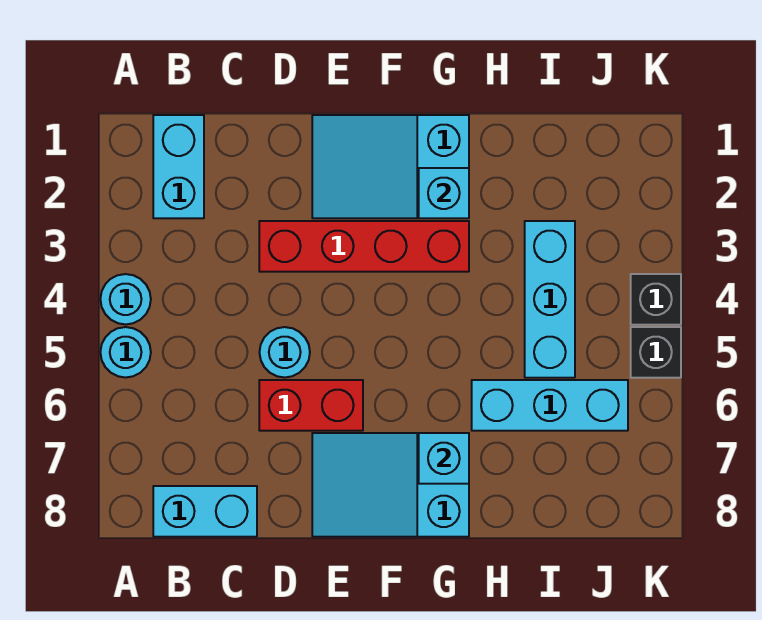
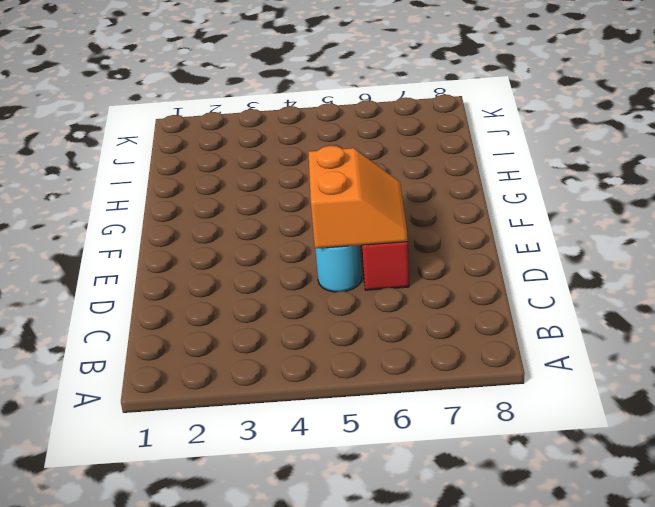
orange slope D5:E6 level 2 top 5 -> none
none -> cyan round brick A4 level 1
none -> cyan round brick A5 level 1
none -> cyan brick B1:B2 level 1

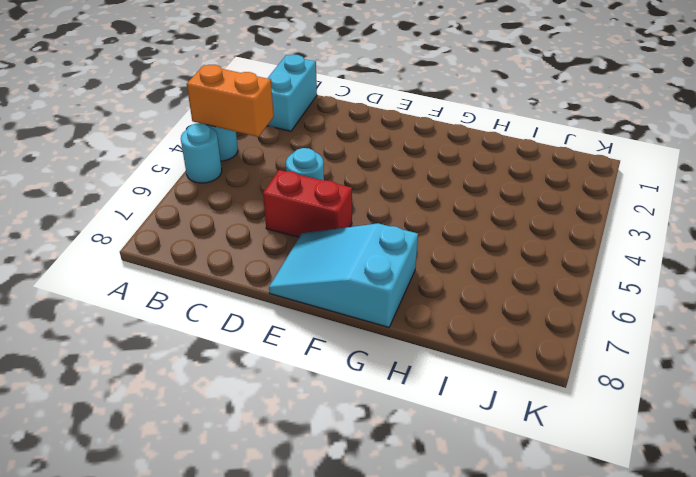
orange brick A4:B4 level 2 -> none
none -> cyan brick B8:C8 level 1
none -> red brick D3:G3 level 1
none -> cyan slope E1:G2 level 1 top G

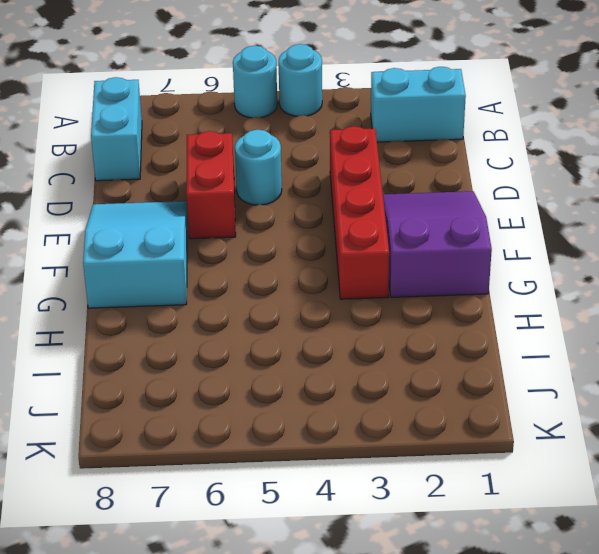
purple slope E1:G2 level 1 top G -> cyan slope E1:G2 level 1 top G
none -> cyan brick H6:J6 level 1
none -> cyan brick I3:I5 level 1
none -> black brick K4 level 1

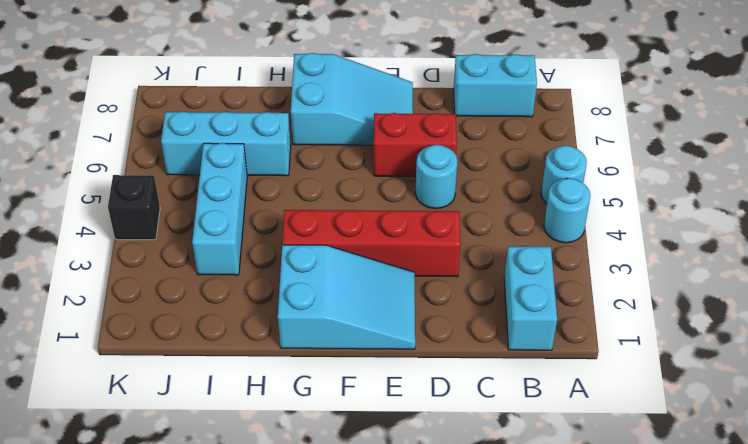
none -> black brick K5 level 1
none -> cyan brick G2 level 2
none -> cyan brick G7 level 2

